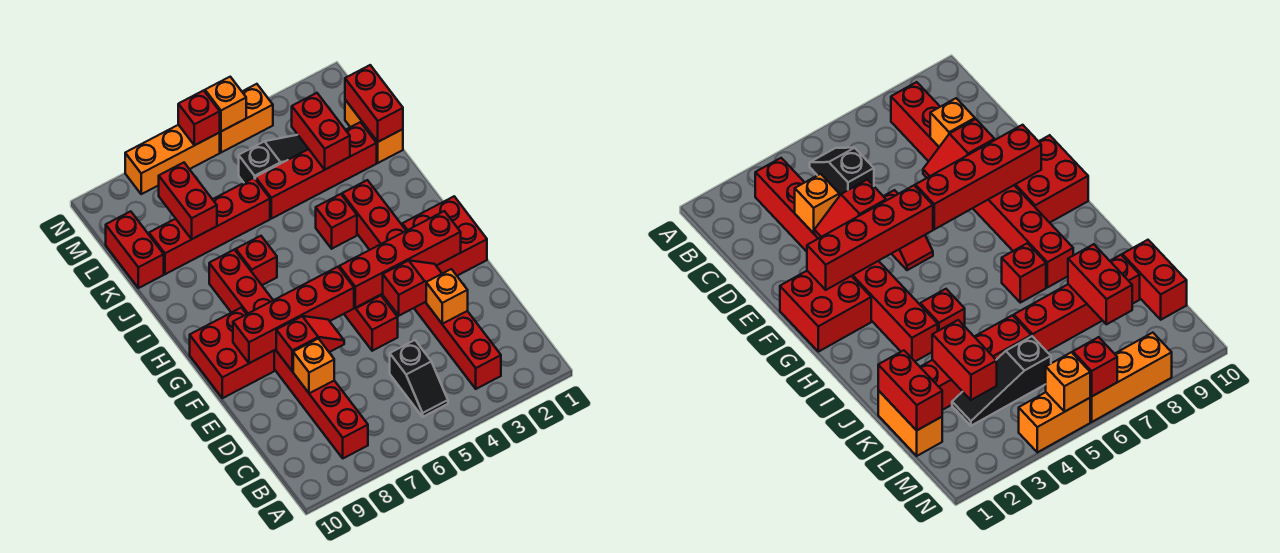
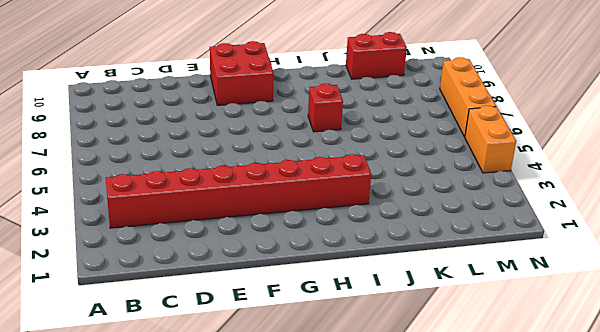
none -> black slope B5:C5 level 1 top C
none -> red brick B8:I8 level 1
none -> red slope E5:F5 level 1 top E

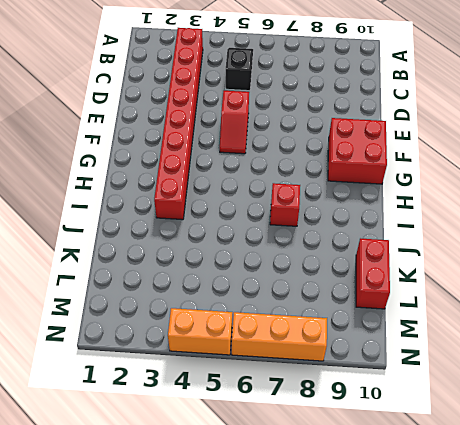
none -> red brick B8:I8 level 1
none -> red brick F1:G2 level 1
none -> red brick I4 level 1

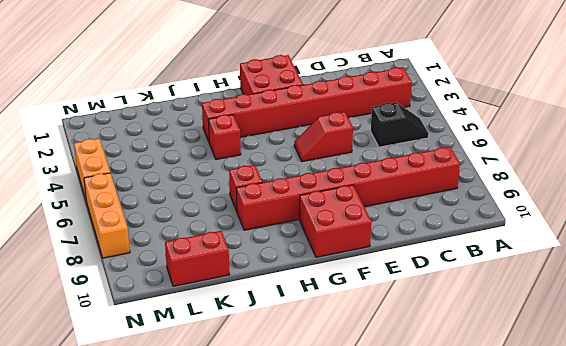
none -> orange brick K1:L1 level 1
none -> red brick K2:K5 level 1
none -> red brick K6:K9 level 1

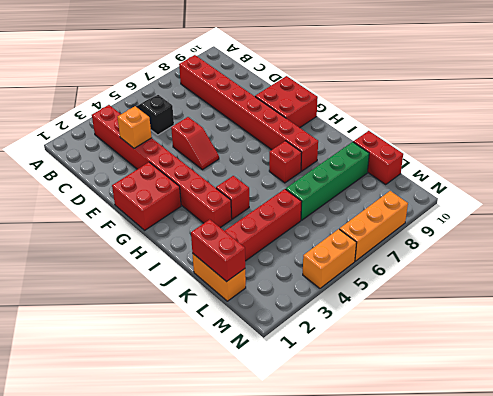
green brick K6:K9 level 1 -> red brick K6:K9 level 1
none -> black slope L3:L5 level 1 top 5
none -> orange brick D8 level 2
none -> red slope E3:E4 level 2 top 4

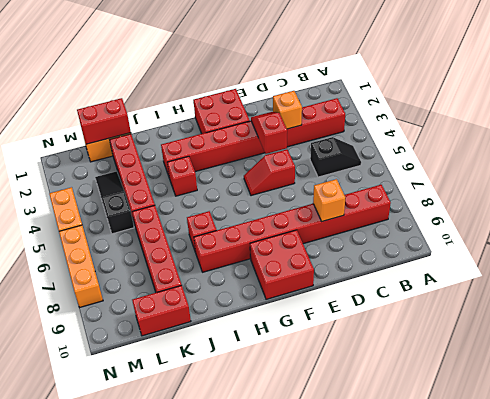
none -> red slope E7:E8 level 2 top 8
none -> red brick F2:F5 level 2
none -> red brick F6:F9 level 2

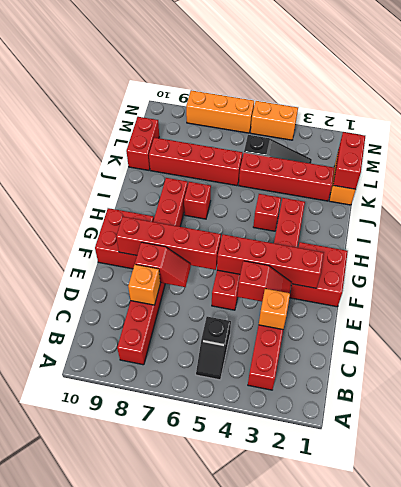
none -> red brick K3:L3 level 2
none -> red brick K8:L8 level 2
none -> orange brick N5 level 2

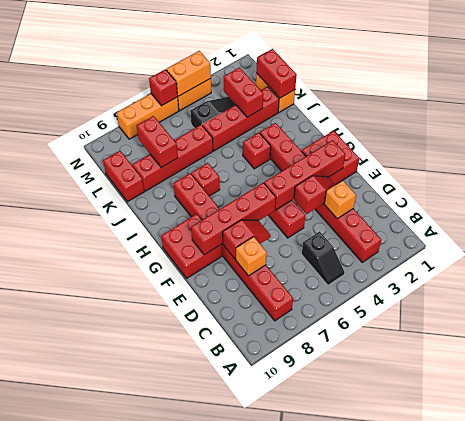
orange brick N4:N5 level 2 -> orange brick N5 level 2

